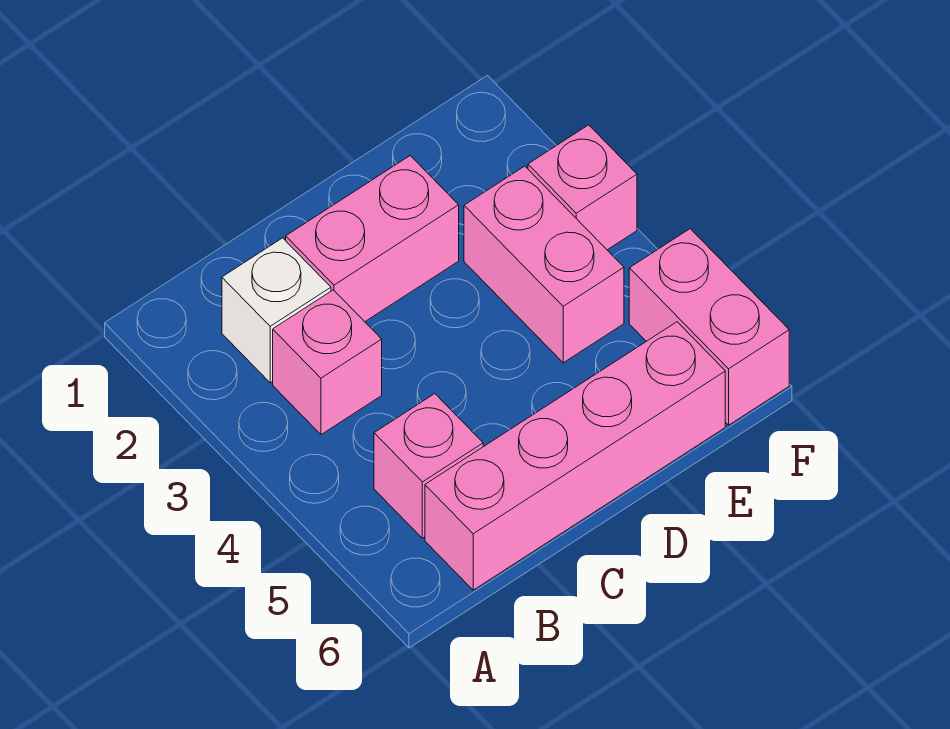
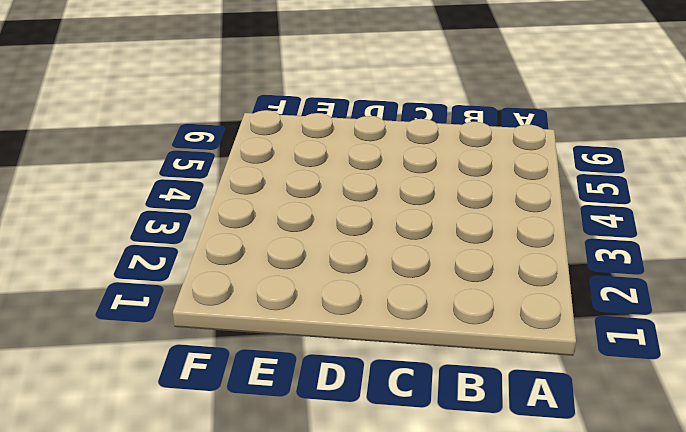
none -> white brick B2 level 1
none -> pink brick B3 level 1

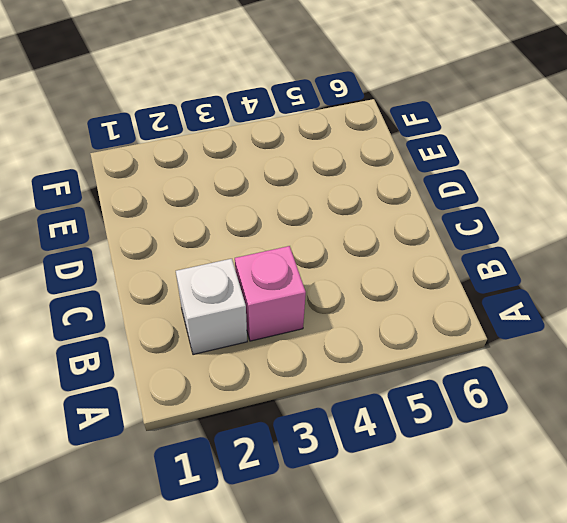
none -> pink brick B5 level 1
none -> pink brick B6:E6 level 1

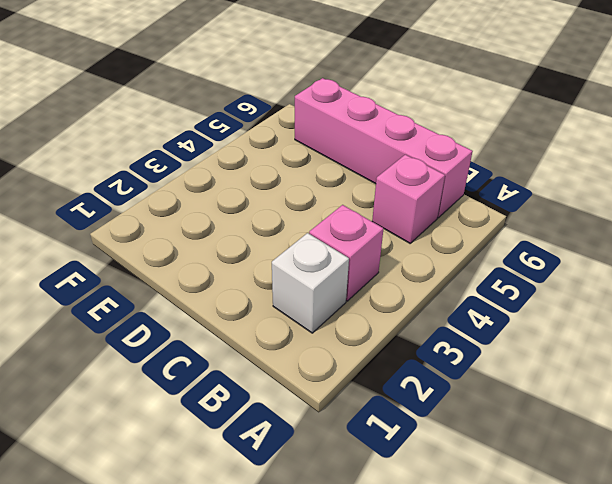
none -> pink brick C2:D2 level 1
none -> pink brick E3:E4 level 1

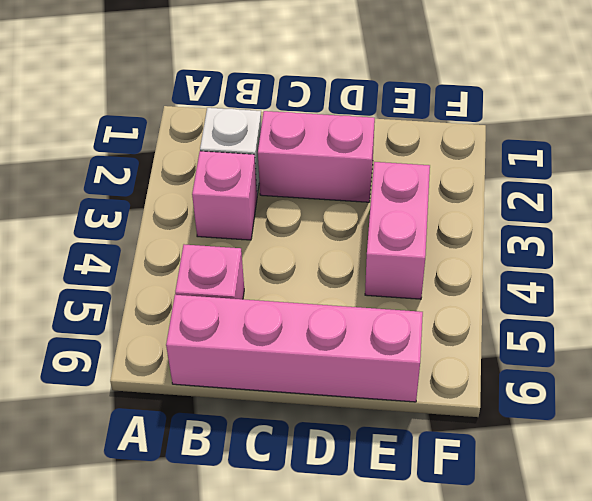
none -> pink brick F3 level 1
none -> pink brick F5:F6 level 1

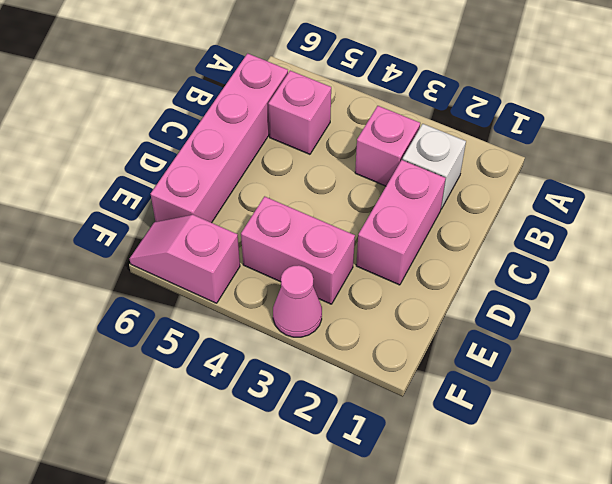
pink cone F3 level 1 -> pink brick F3 level 1
pink slope F5:F6 level 1 top 5 -> pink brick F5:F6 level 1

